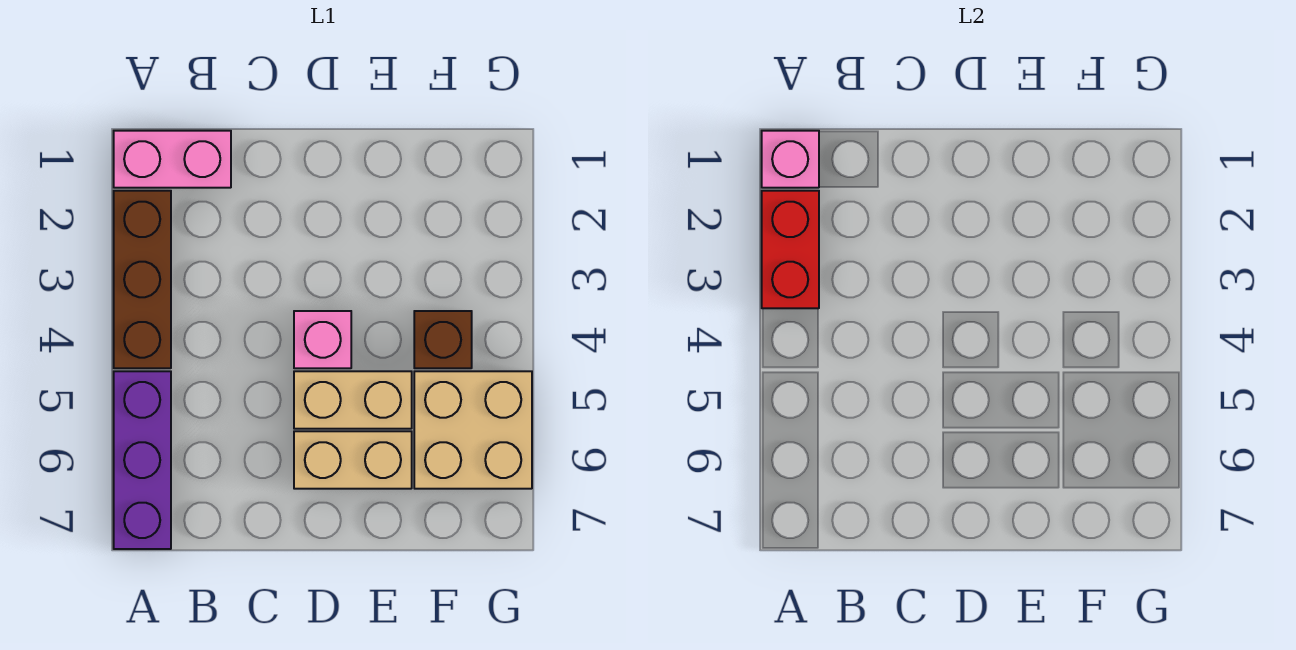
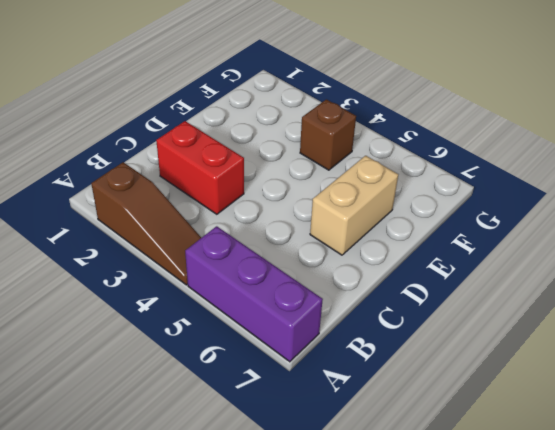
brown slope A2:A4 level 1 top 2 -> brown brick A2:A4 level 1
red brick C2:C3 level 1 -> red brick A2:A3 level 2
none -> pink brick A1:B1 level 1
none -> pink brick D4 level 1

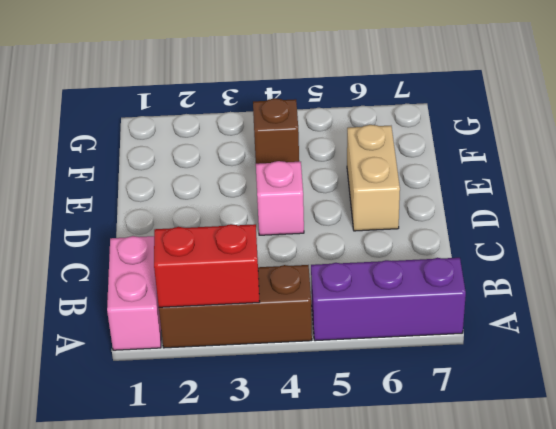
none -> tan brick D5:E5 level 1
none -> tan brick F5:G6 level 1

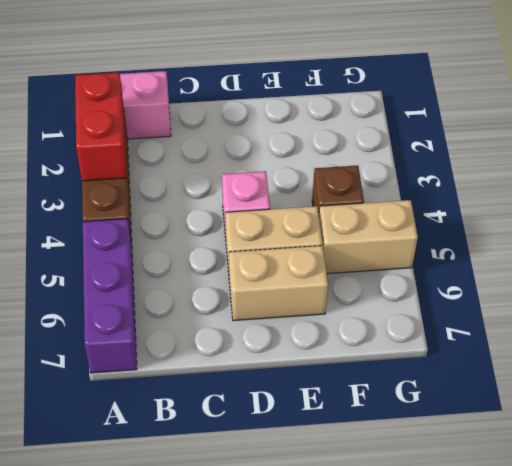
tan brick F5:G5 level 1 -> tan brick F5:G6 level 1
none -> pink brick A1 level 2

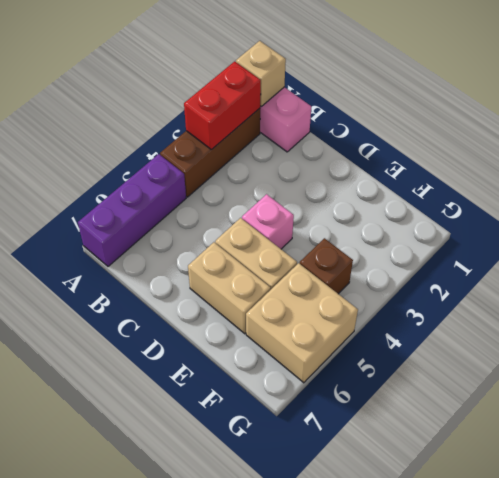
tan brick A1 level 2 -> pink brick A1 level 2

